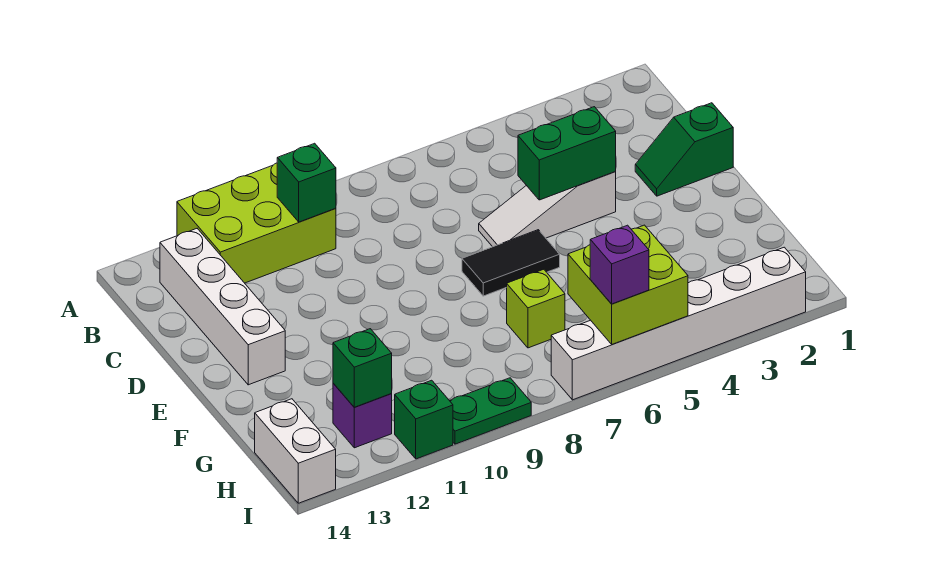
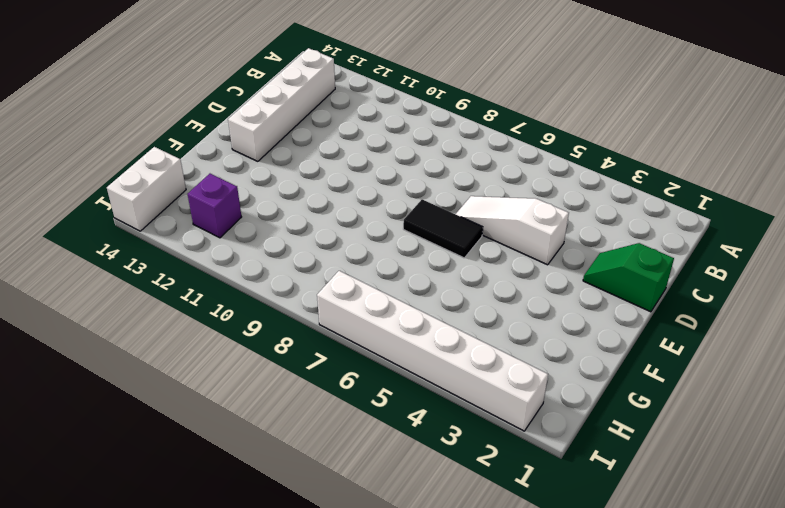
none -> lime brick A10:B12 level 1
none -> lime brick G7 level 1
none -> green plate I9:I10 level 1

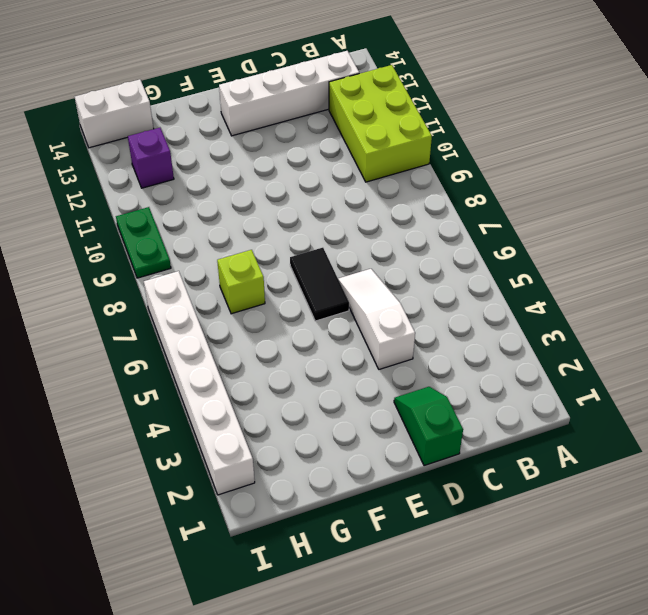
none -> green brick I11 level 1
none -> green brick B10 level 2
none -> green brick D4:D5 level 2

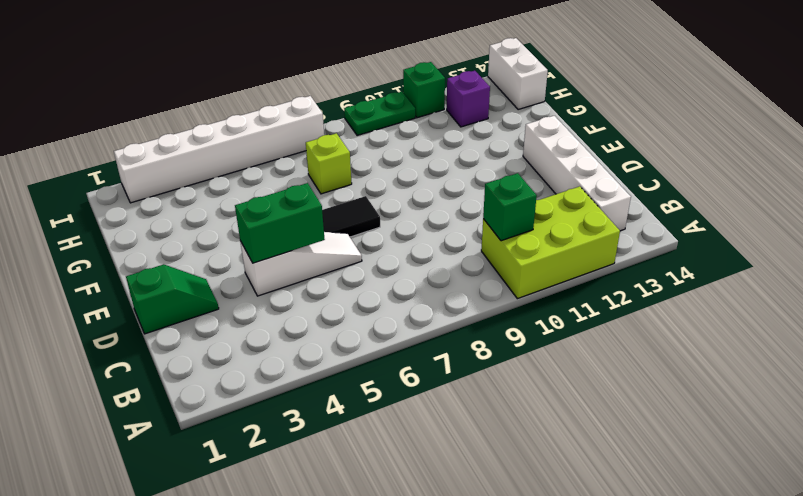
none -> lime brick H5:I6 level 2
none -> green brick H12 level 2
none -> purple brick I6 level 3

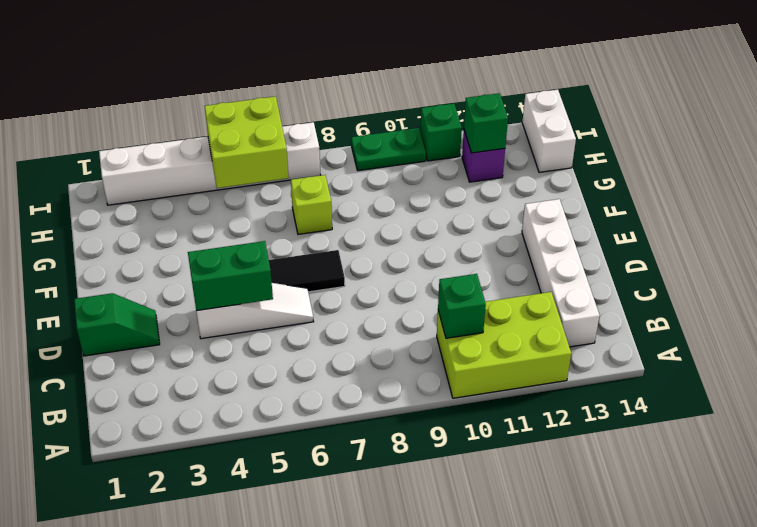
none -> purple brick I6 level 3

